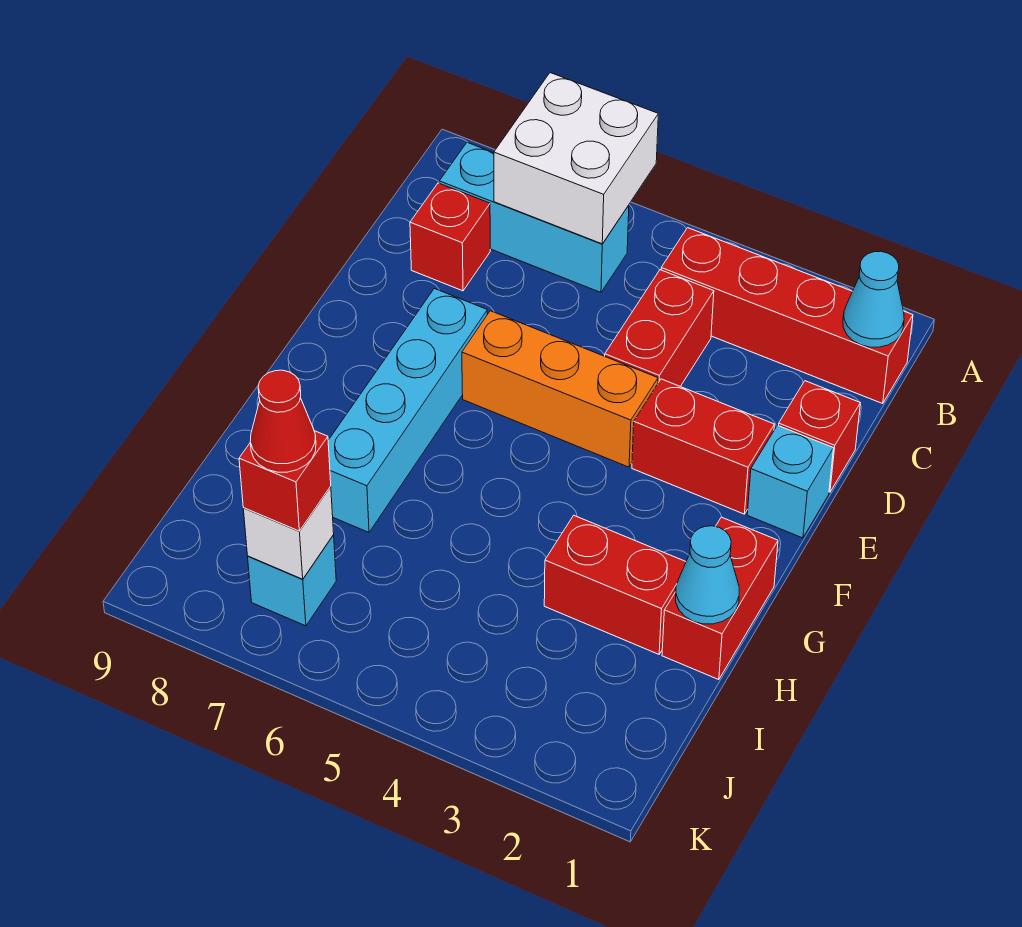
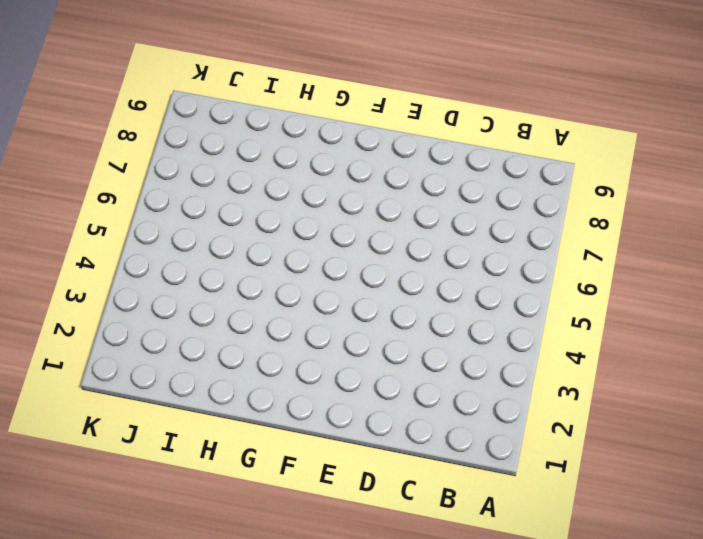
none -> red brick B1:B4 level 1
none -> cyan brick B6:B8 level 1
none -> red brick C4:D4 level 1

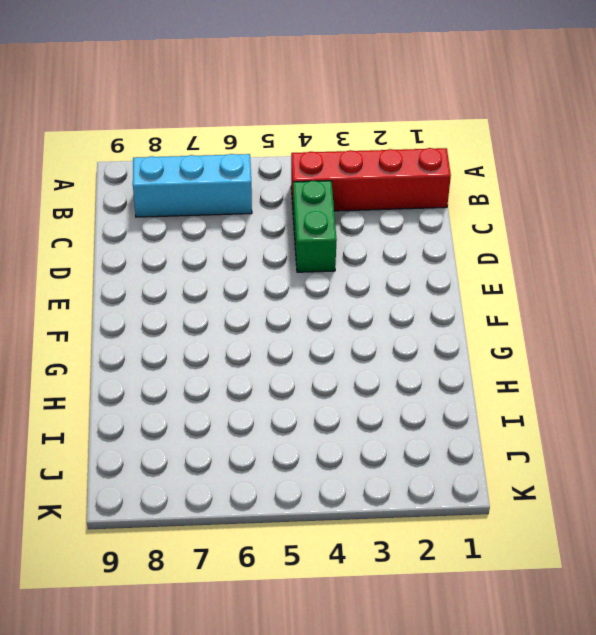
green brick C4:D4 level 1 -> red brick C4:D4 level 1
none -> red brick C8 level 1
none -> red brick D1 level 1
none -> cyan brick E1 level 1

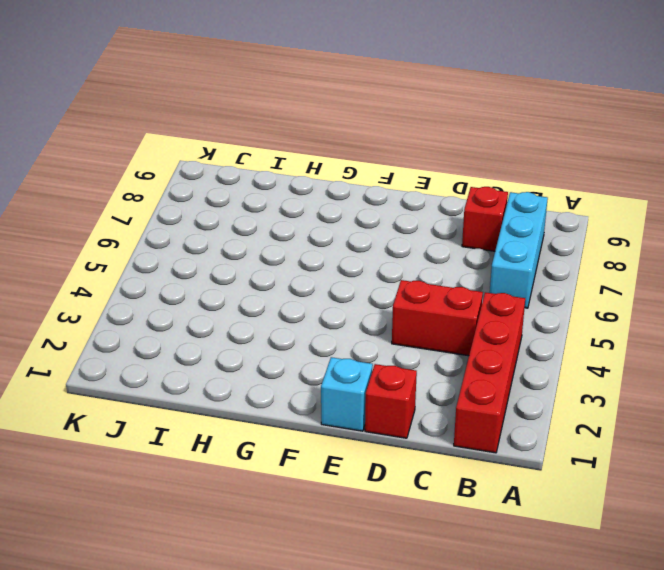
none -> red brick E2:E3 level 1
none -> orange brick E4:E6 level 1
none -> cyan brick E7:H7 level 1

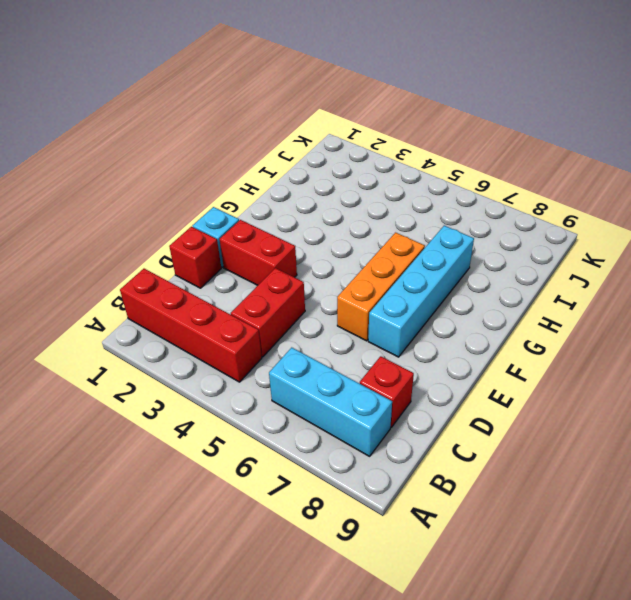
orange brick E6:G6 level 1 -> orange brick E4:E6 level 1
none -> red brick G1:H1 level 1
none -> red brick H2:H3 level 1
none -> cyan brick J7 level 1

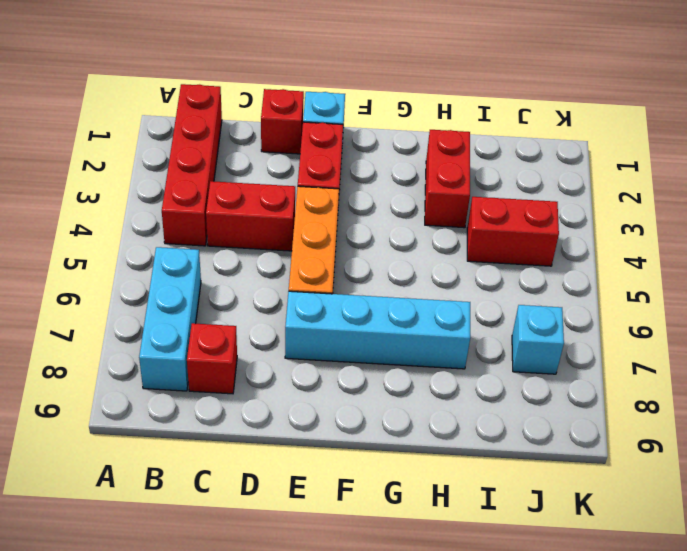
red brick I4:J4 level 1 -> red brick G1:H1 level 1
none -> white brick A6:B7 level 2
none -> cyan cone B1 level 2
none -> cyan cone H1 level 2

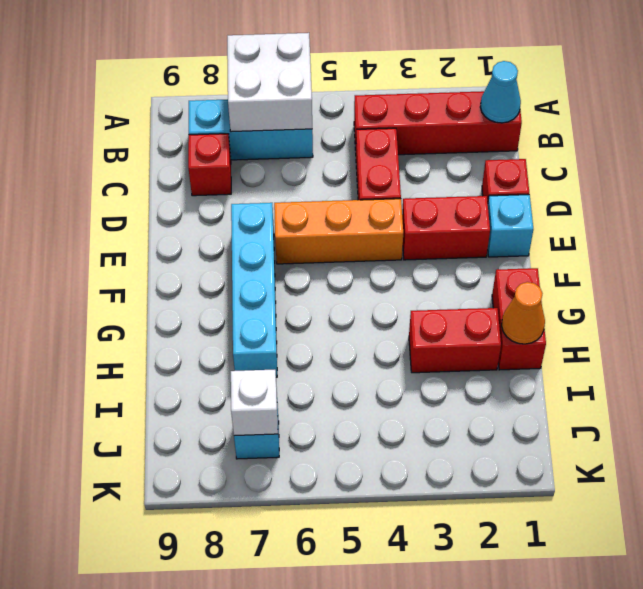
orange cone H1 level 2 -> cyan cone H1 level 2
none -> red brick J7 level 3
none -> red cone J7 level 4

